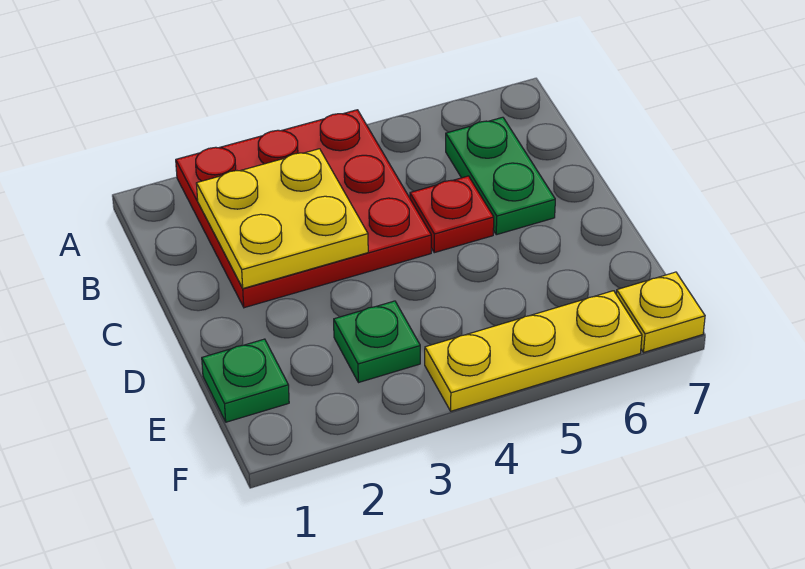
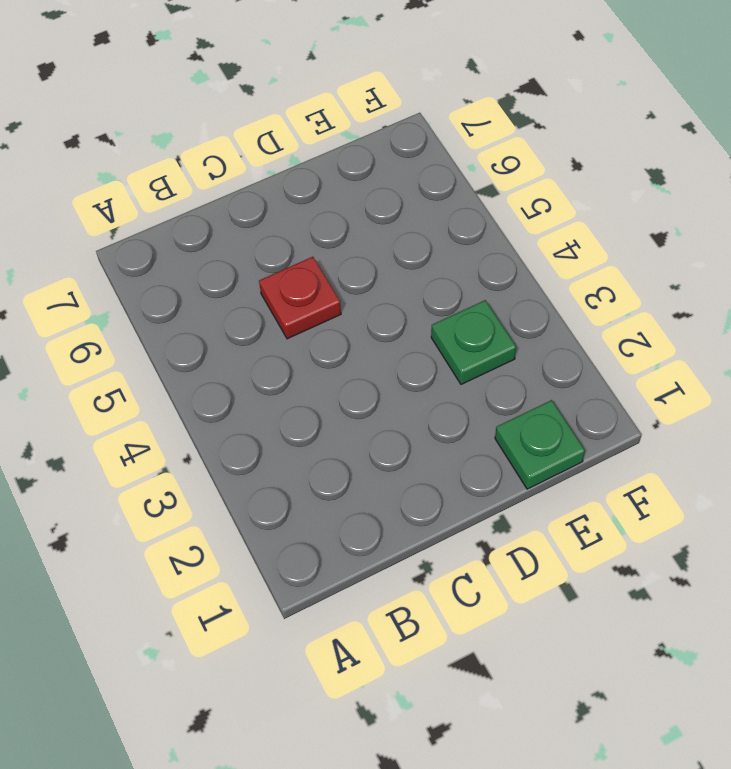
none -> red plate A2:C4 level 1
none -> green plate B6:C6 level 1

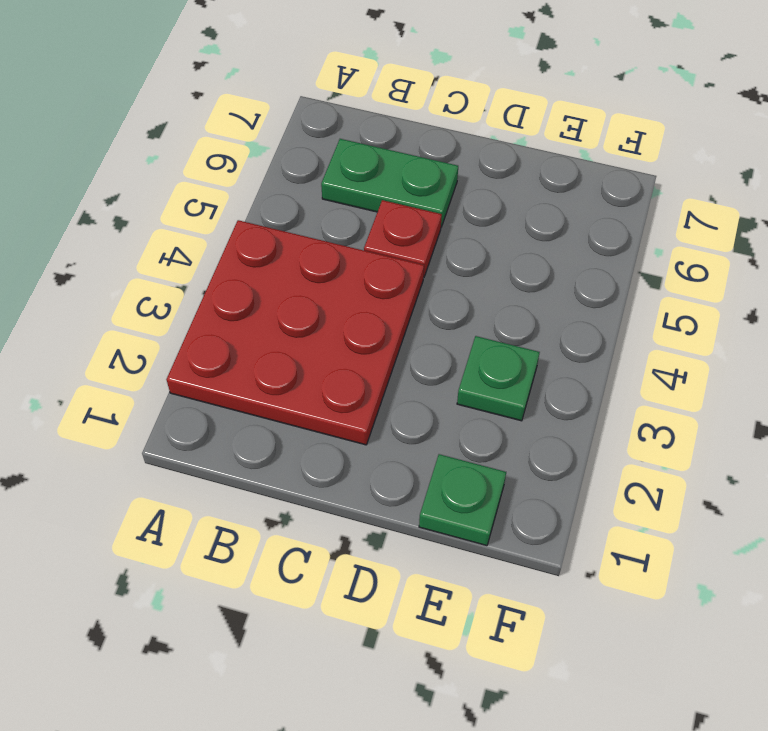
none -> yellow plate F4:F6 level 1
none -> yellow plate F7 level 1

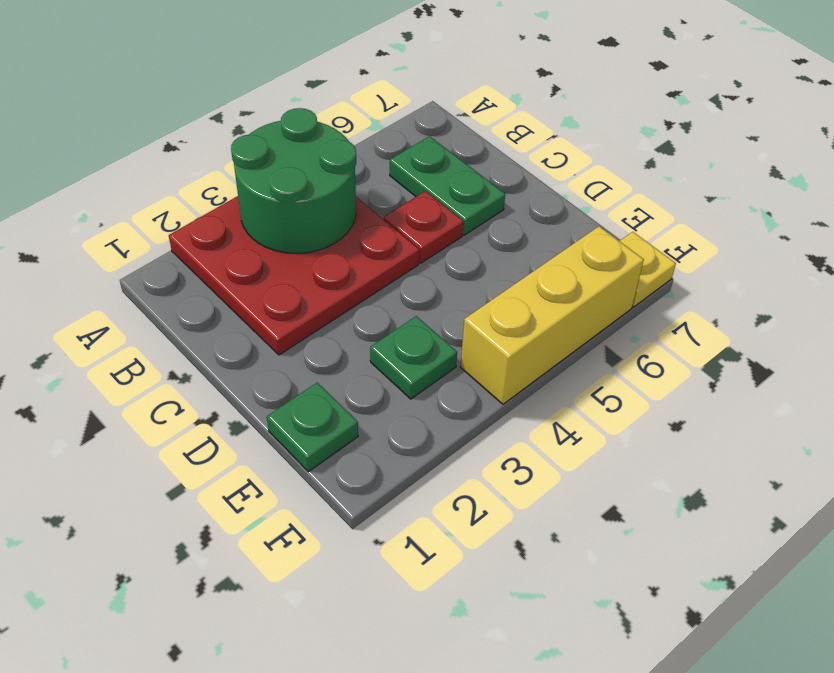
green round brick A3:B4 level 2 -> yellow plate B2:C3 level 2
yellow brick F4:F6 level 1 -> yellow plate F4:F6 level 1

